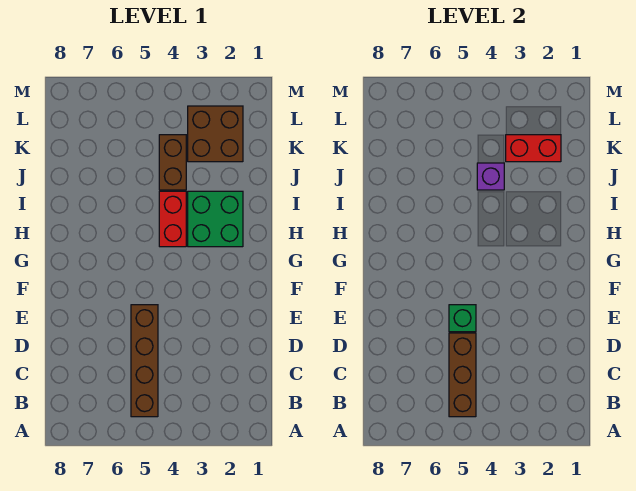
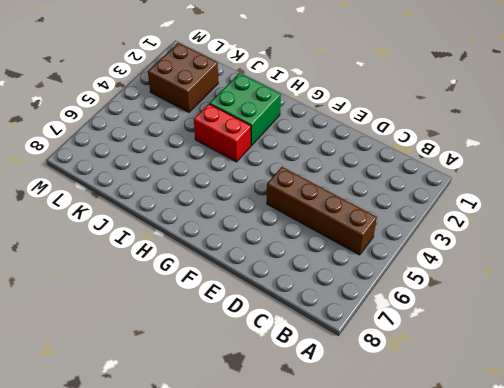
none -> brown brick J4:K4 level 1
none -> brown brick B5:D5 level 2

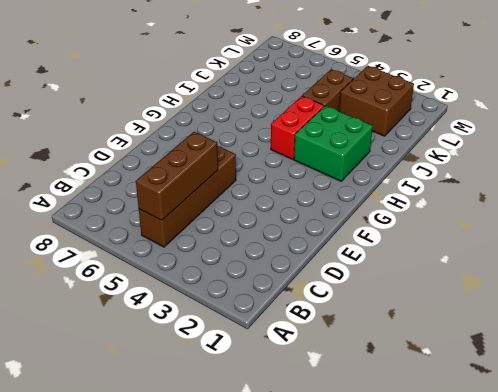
none -> green brick E5 level 2
none -> purple brick J4 level 2

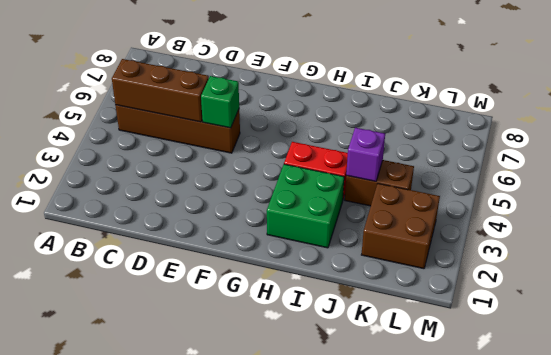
none -> red brick K2:K3 level 2

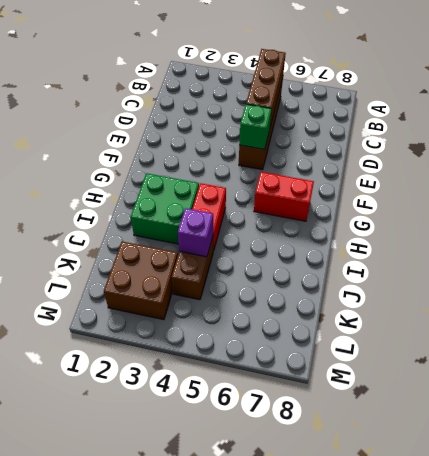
red brick G6:G7 level 1 -> red brick K2:K3 level 2

